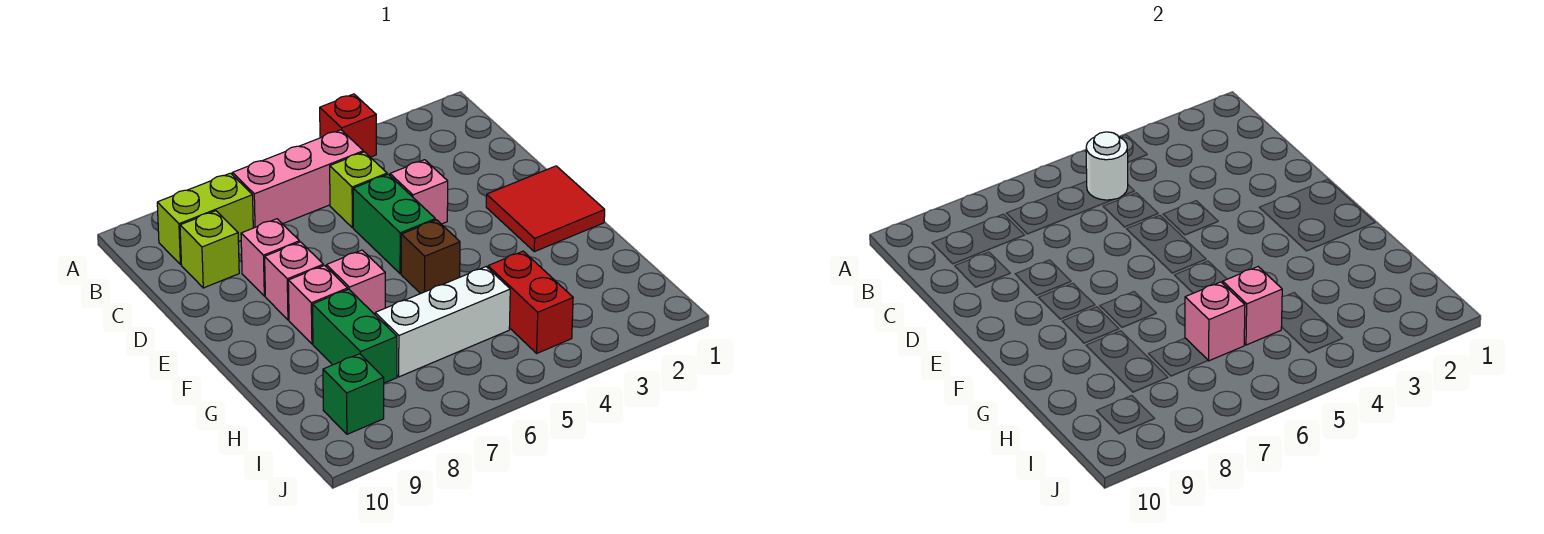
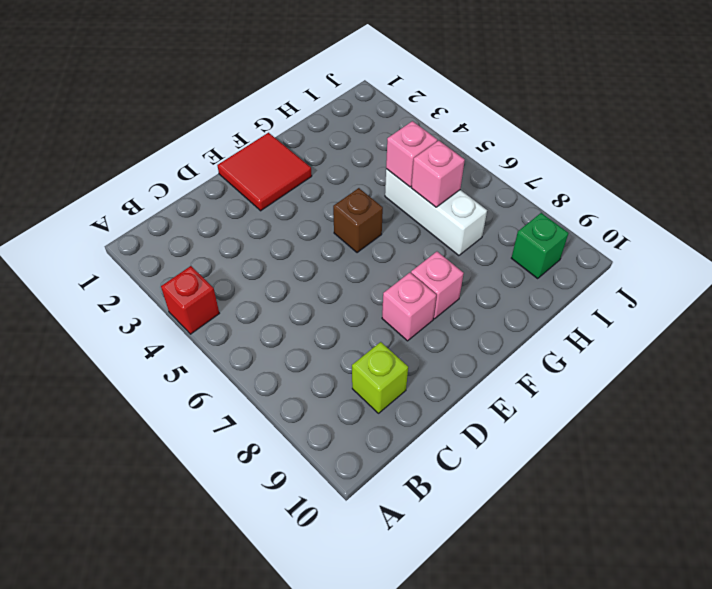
none -> pink brick B5:B7 level 1
none -> lime brick B8:B9 level 1
none -> lime brick C5 level 1

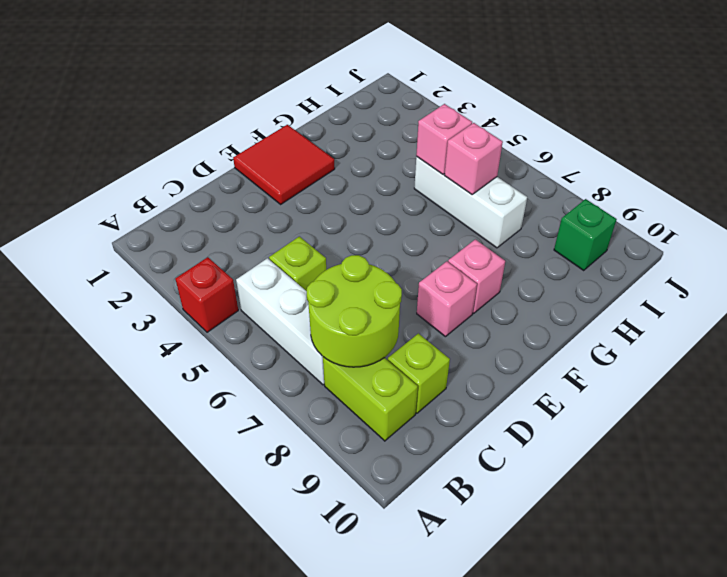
white brick B5:B7 level 1 -> pink brick B5:B7 level 1
lime round brick B7:C8 level 2 -> none
none -> pink brick D4 level 1
none -> green brick D5:E5 level 1
none -> pink brick D8 level 1

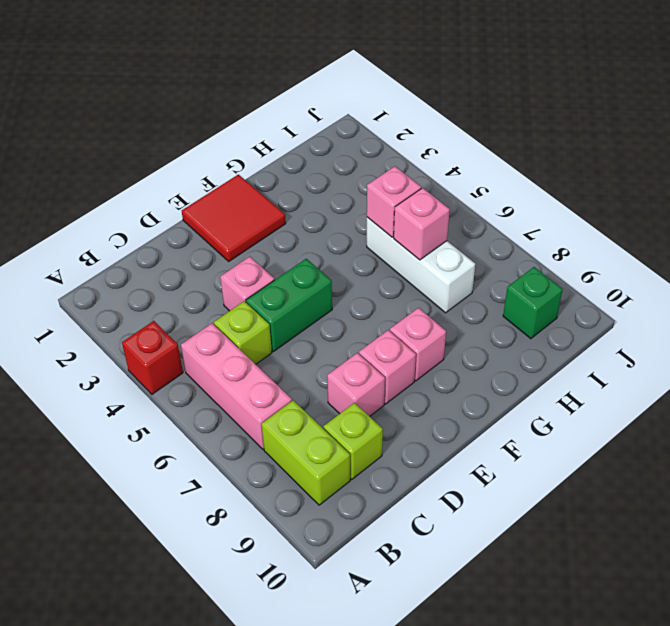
none -> brown brick F5 level 1
none -> pink brick F7 level 1
none -> green brick G8:H8 level 1

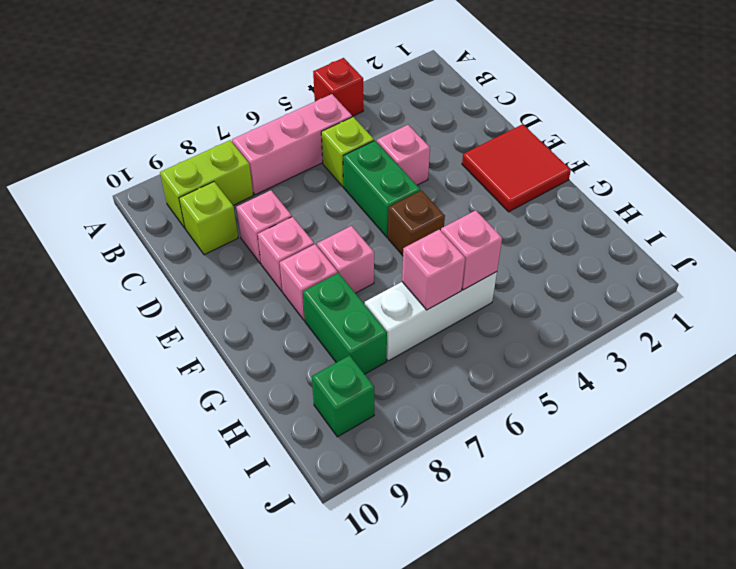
none -> red brick H4:I4 level 1
none -> white round brick B5 level 2

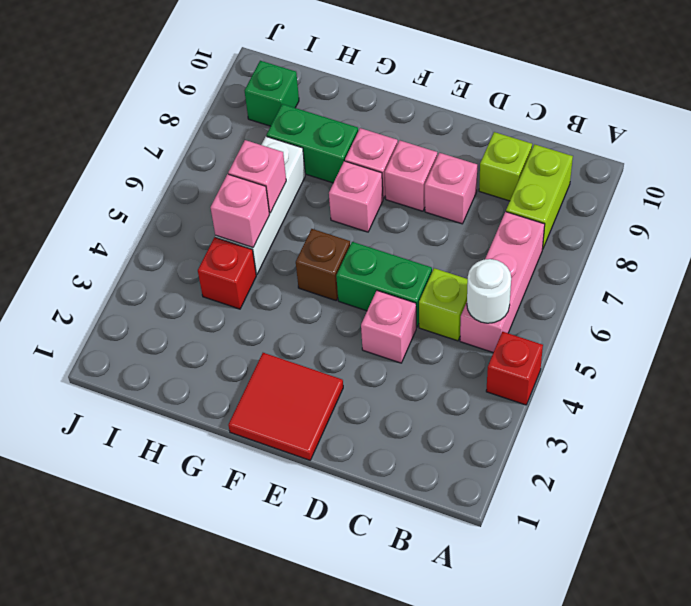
red brick H4 level 1 -> red brick H4:I4 level 1

